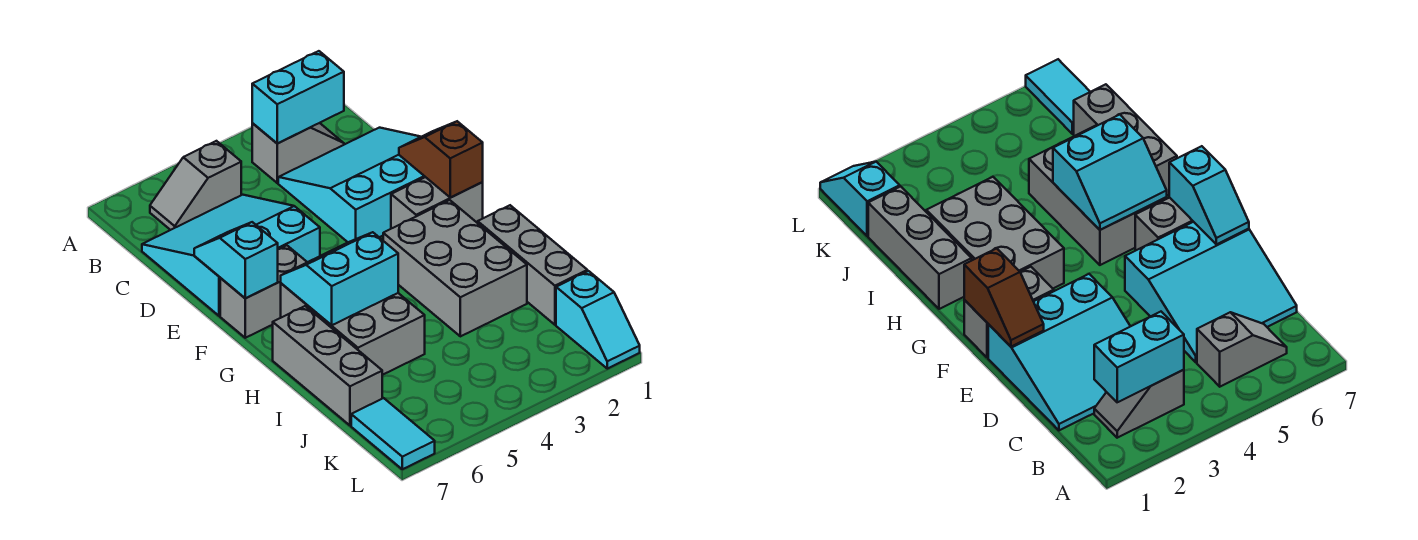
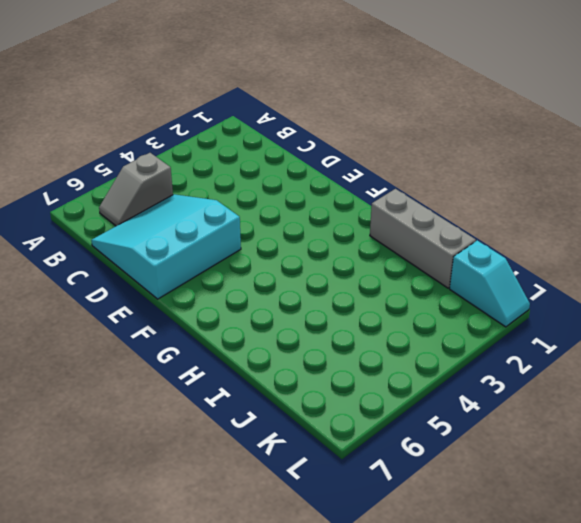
none -> grey slope B2:B3 level 1 top 3
none -> cyan slope C1:E3 level 1 top E
none -> grey brick F1:F2 level 1

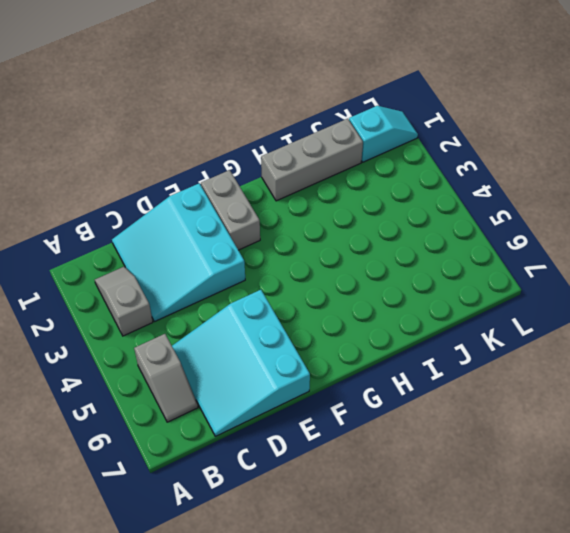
none -> grey brick F6:F7 level 1
none -> grey brick G2:I3 level 1
none -> grey brick G5:I6 level 1

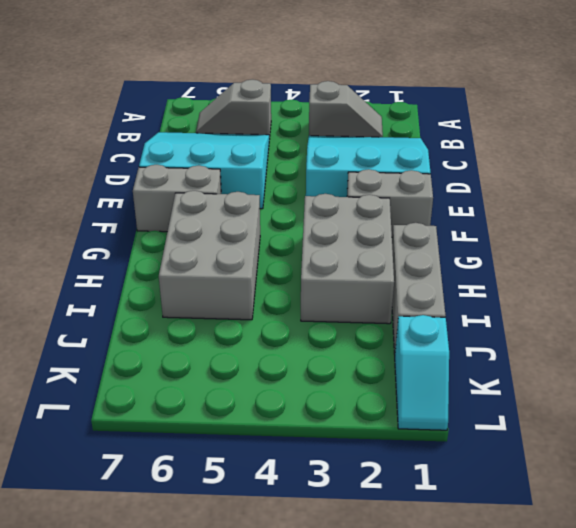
none -> grey brick H7:J7 level 1
none -> cyan tile K7:L7 level 1
none -> cyan brick B2:B3 level 2

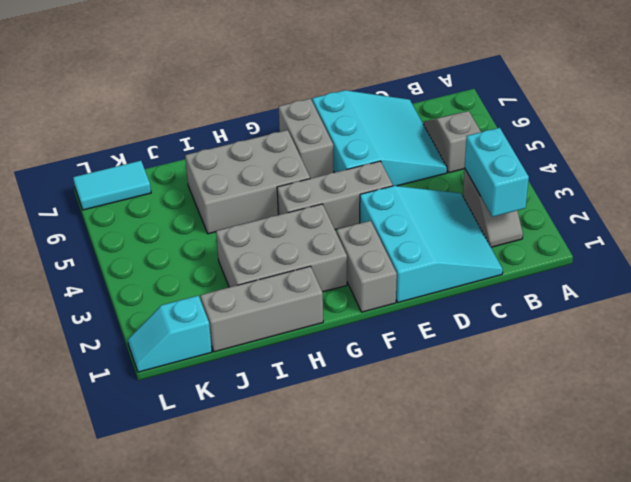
grey brick E4:G4 level 1 -> grey brick H7:J7 level 1
none -> brown slope E1:F1 level 2 top F
none -> cyan slope E7:F7 level 2 top F
none -> cyan slope G5:H6 level 2 top H

